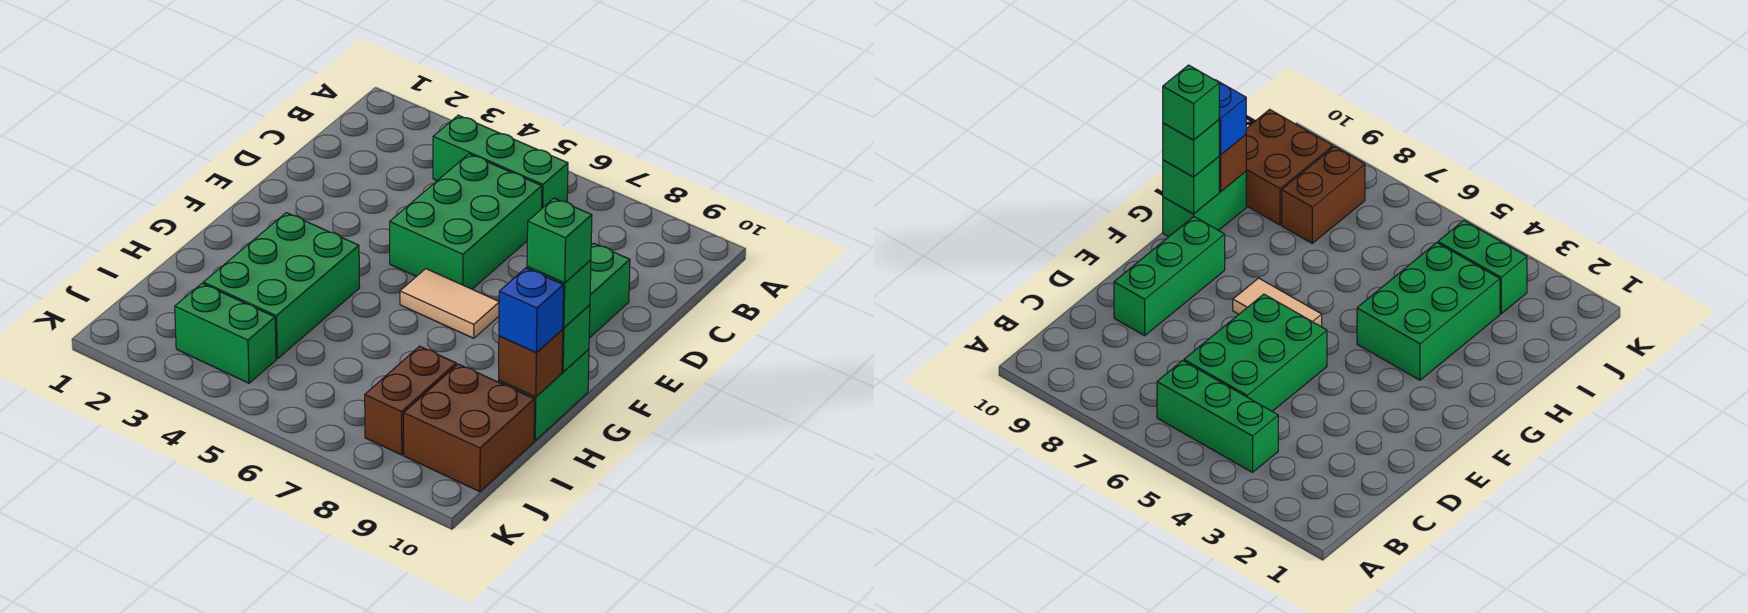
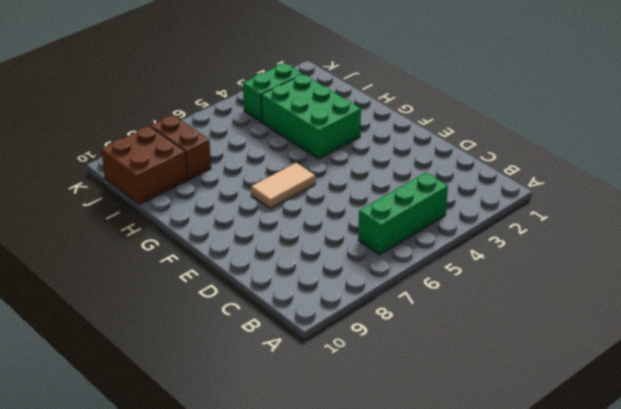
none -> green brick C5:E6 level 1
none -> green brick D9:F9 level 1
none -> green brick G10:H10 level 1

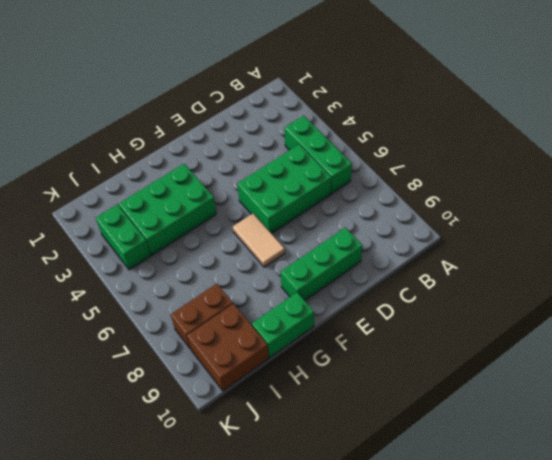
none -> green brick G10 level 2
none -> brown brick H10 level 2
none -> green brick G10 level 3

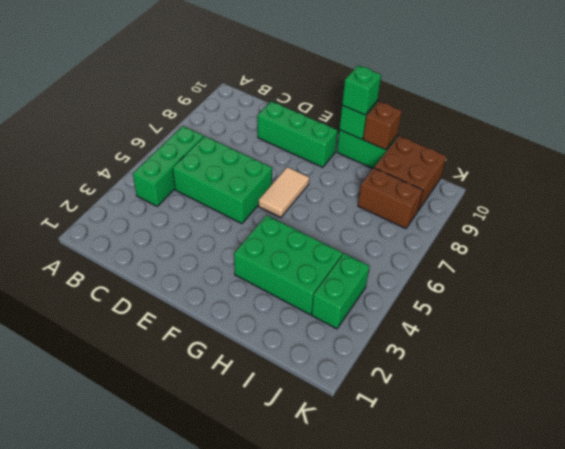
none -> blue brick H10 level 3
none -> green brick G10 level 4

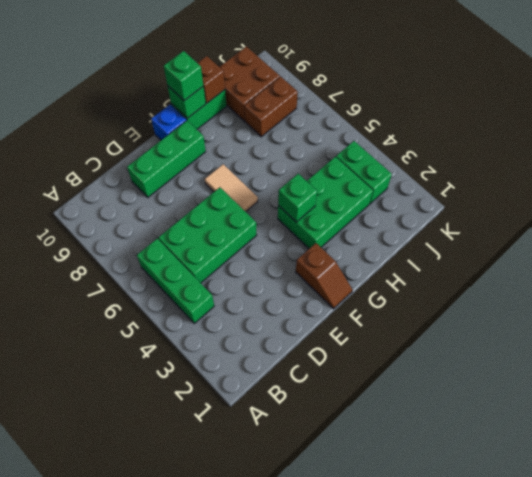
brown slope F1:F2 level 1 top 2 -> none
blue brick F10 level 1 -> blue brick H10 level 3
green brick G4 level 2 -> green brick G10 level 4

